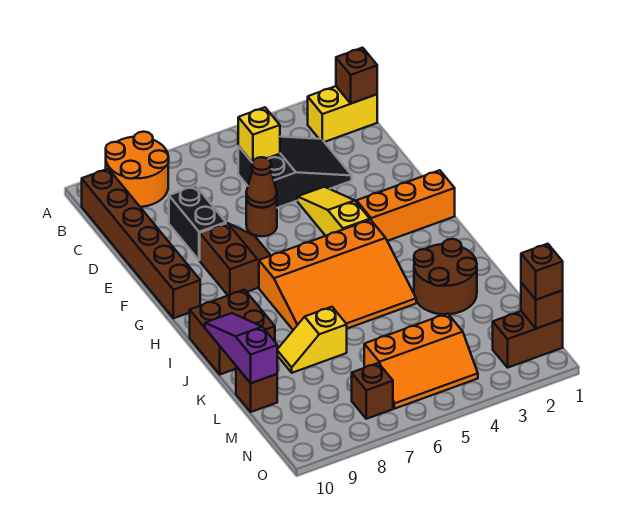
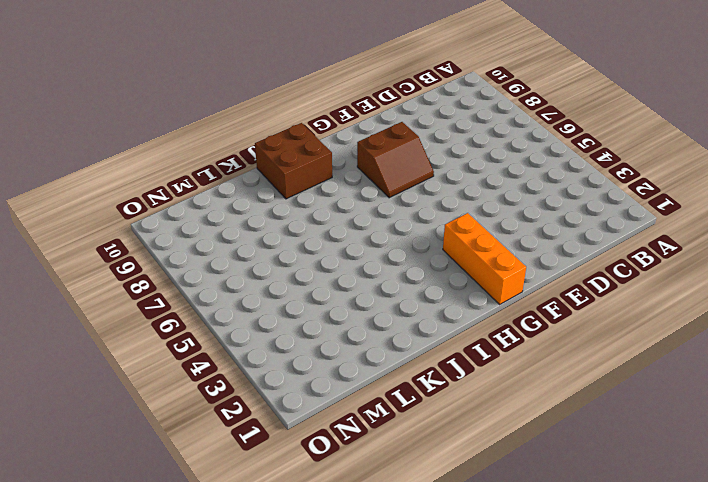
none -> orange round brick A8:B9 level 1
none -> yellow brick B1:B2 level 1
none -> brown brick B10:G10 level 1

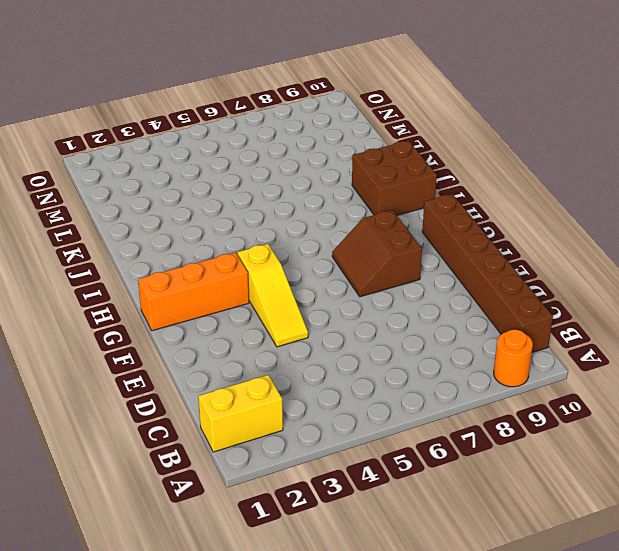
orange round brick A9 level 1 -> orange round brick A8:B9 level 1
none -> black slope C3:D5 level 1 top 5
none -> black brick D8:E8 level 1
none -> brown round brick E6 level 1

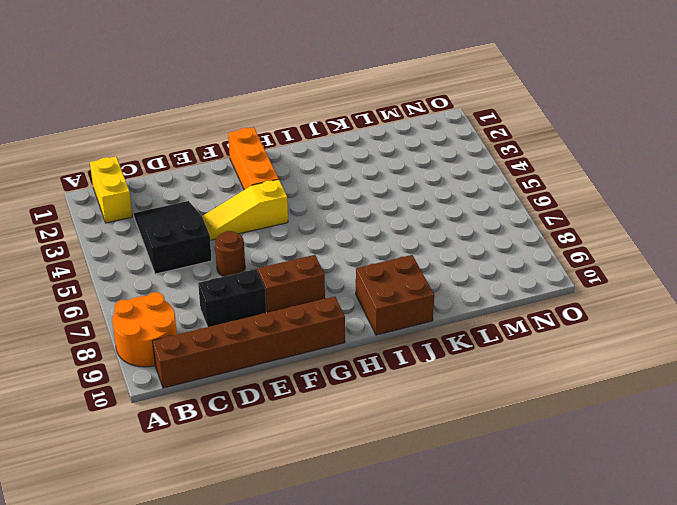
none -> orange slope H4:J7 level 1 top H
none -> brown round brick J2:K3 level 1
none -> yellow slope K7:K8 level 1 top 7

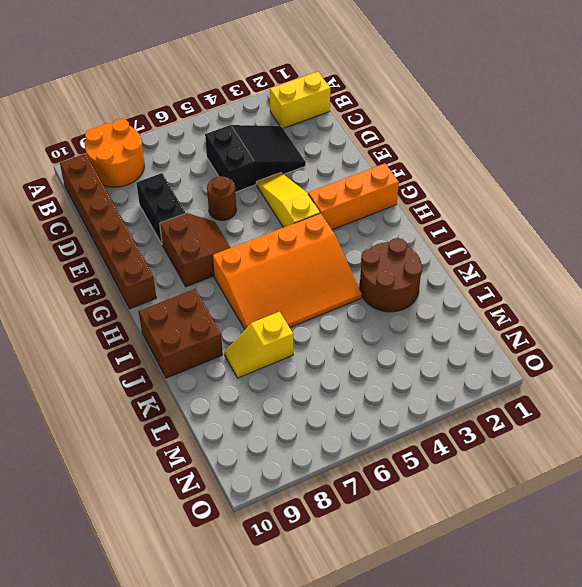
none -> brown brick L10 level 1
none -> orange slope M4:N6 level 1 top M
none -> brown brick N1:N2 level 1

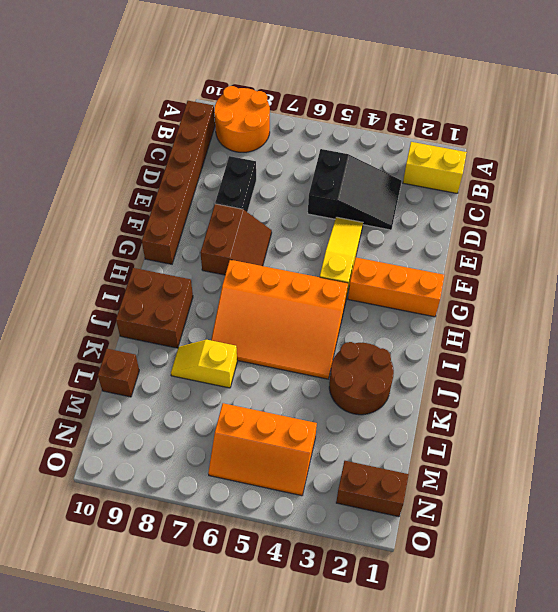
none -> brown round brick E6 level 1
none -> brown brick N7 level 1
none -> brown brick B1 level 2

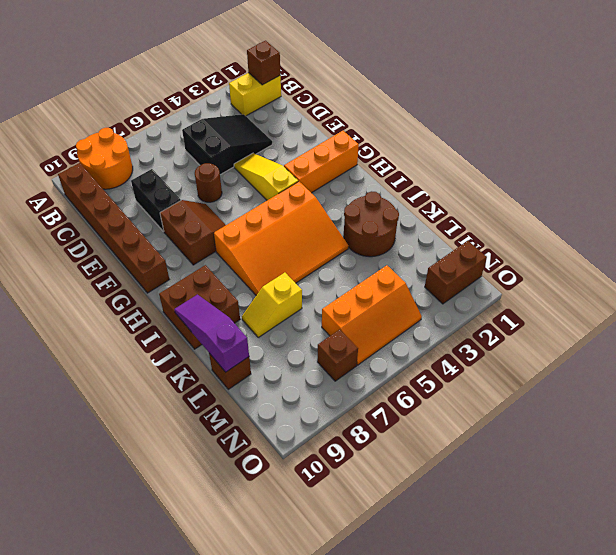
none -> yellow brick C5 level 2
none -> brown cone E6 level 2
none -> brown brick N1 level 2

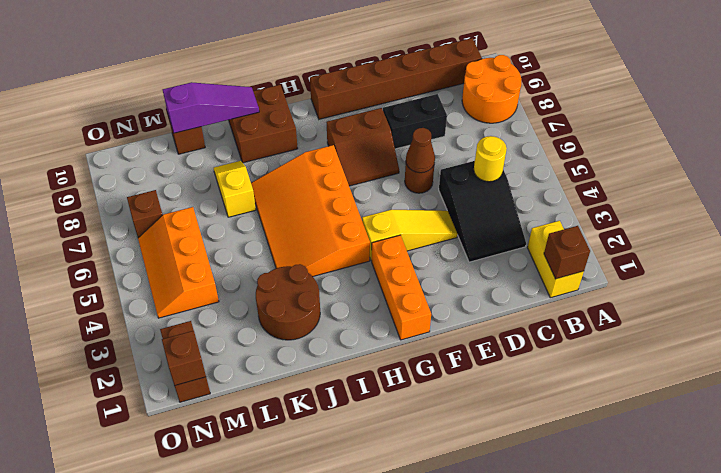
yellow round brick C5 level 2 -> yellow brick C5 level 2
none -> brown brick N1 level 3

